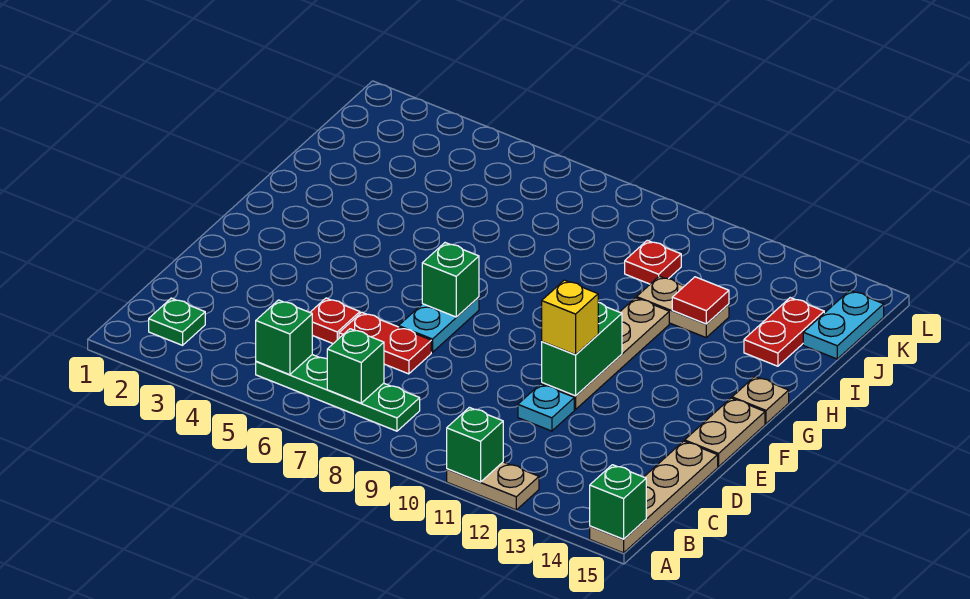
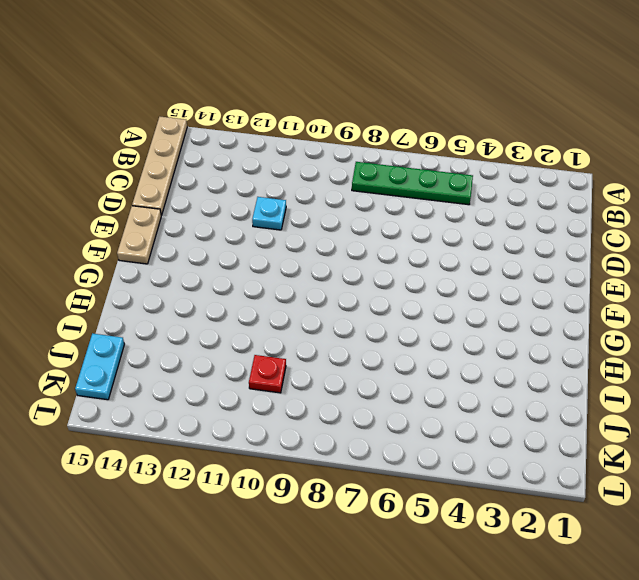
none -> tan plate A11:A12 level 1
none -> green plate B2 level 1
none -> red plate D5 level 1

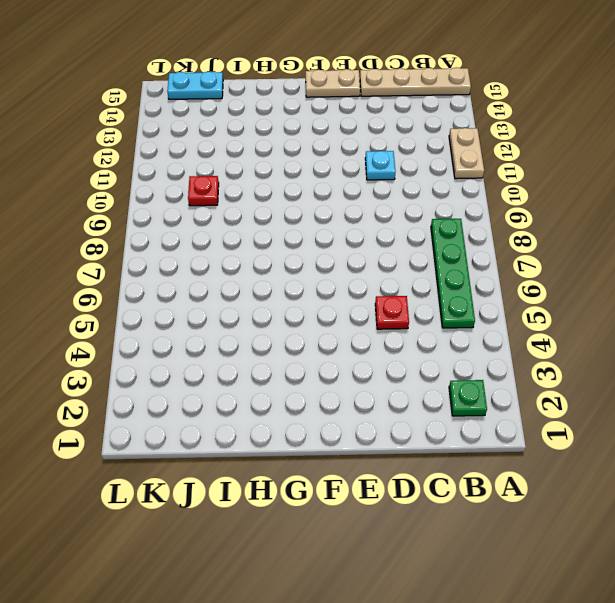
none -> red plate D6:D7 level 1
none -> cyan plate E7:F7 level 1
none -> tan plate E11:H11 level 1

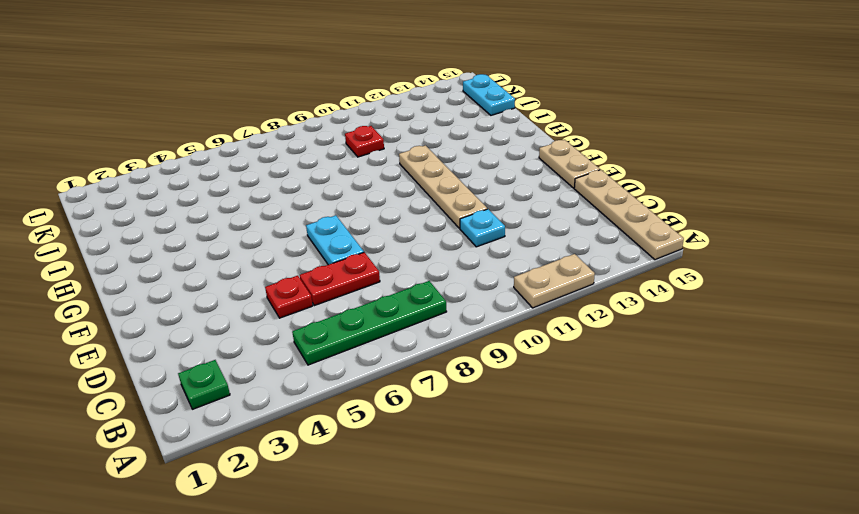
none -> tan plate G15 level 1
none -> tan plate I11:I12 level 1
none -> red plate I14:J14 level 1

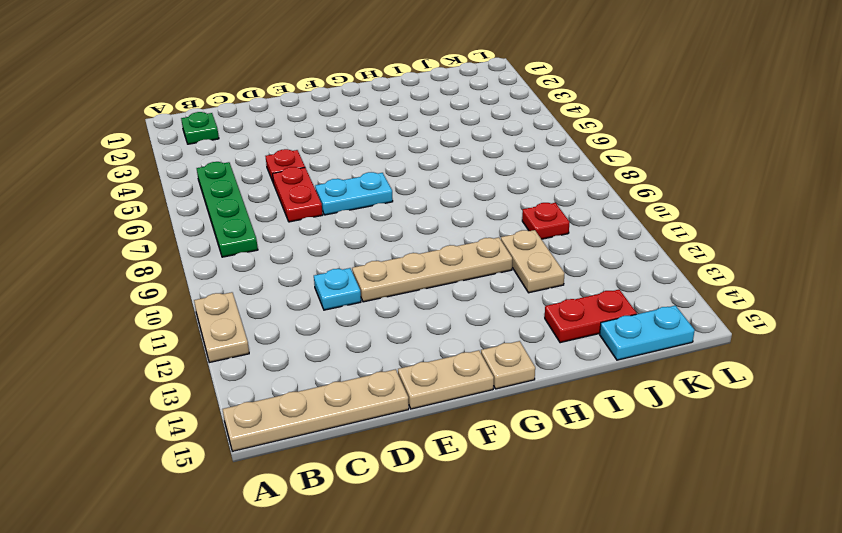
none -> green brick A11 level 2
none -> green brick A15 level 2
none -> green brick B5 level 2

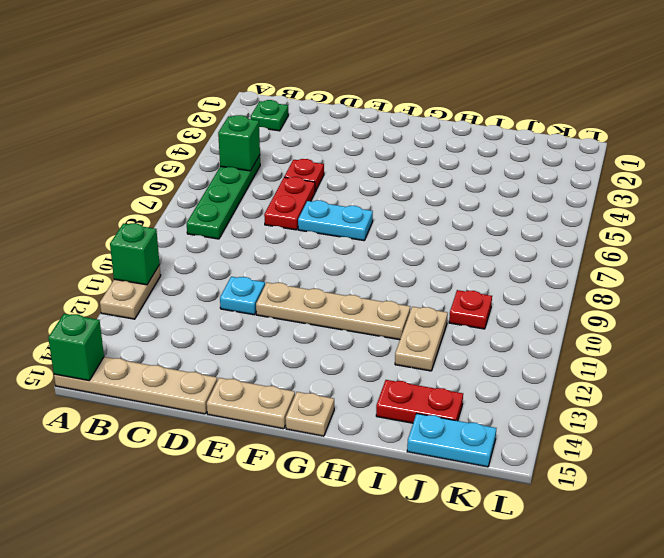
none -> green brick B7 level 2
none -> green brick E11:F11 level 2
none -> green brick F7 level 2

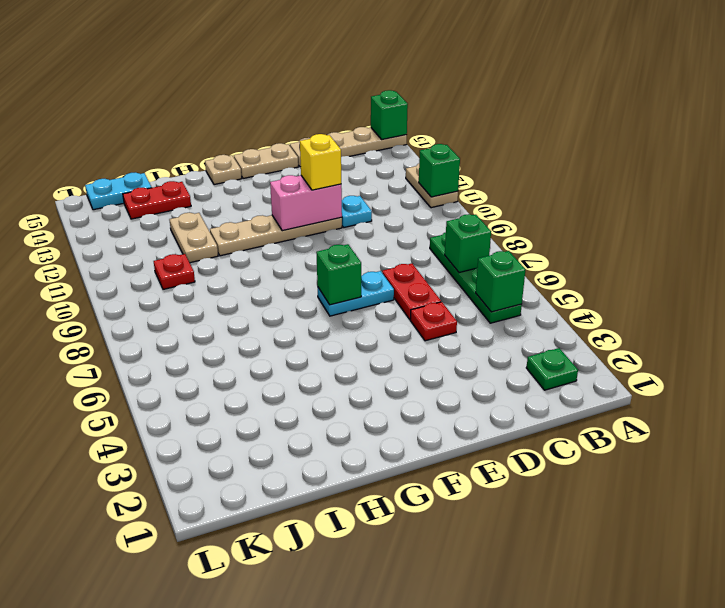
pink brick E11:F11 level 2 -> green brick E11:F11 level 2
none -> red tile I12 level 2

